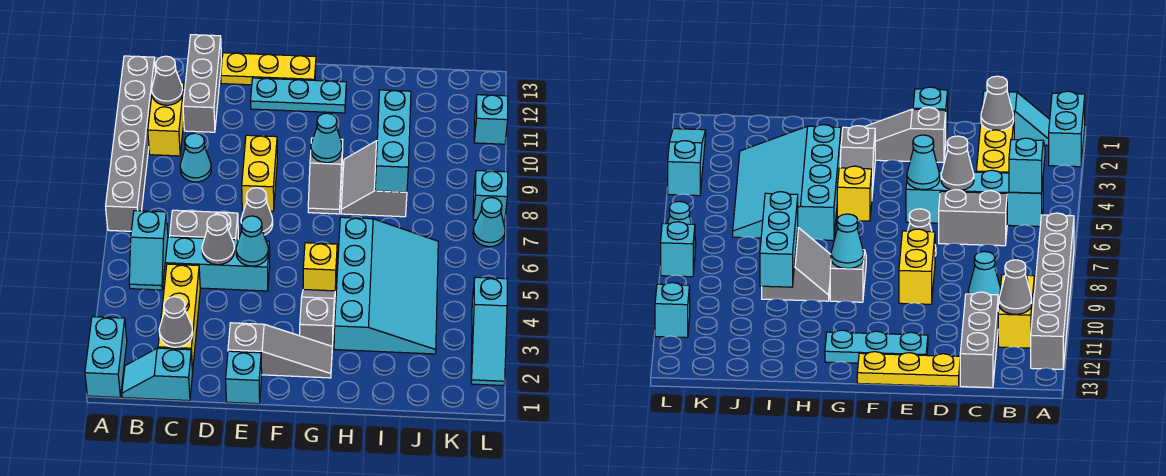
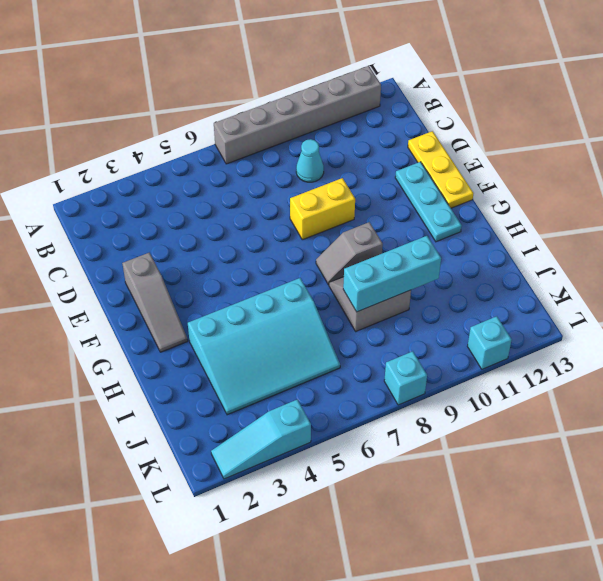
none -> cyan brick A1:A2 level 1
none -> cyan slope B1:C1 level 1 top C
none -> cyan brick B5:E5 level 1
none -> yellow brick B10:B11 level 1

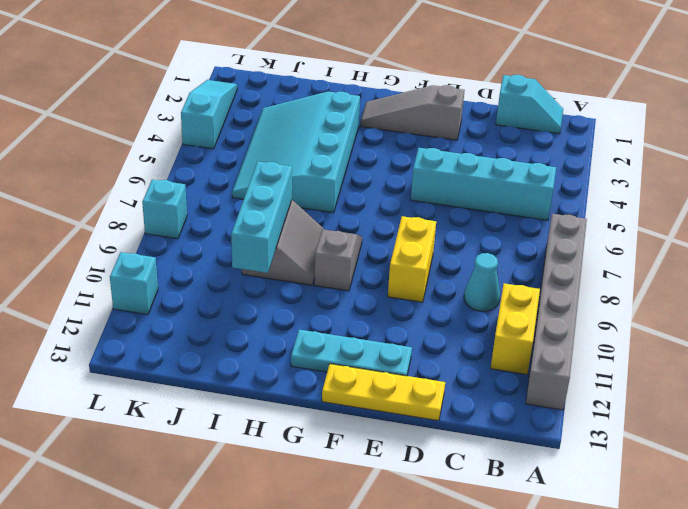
none -> cyan brick A1:A2 level 1
none -> yellow brick C2:C4 level 1
none -> grey brick C6:D6 level 1
none -> grey brick C11:C13 level 1

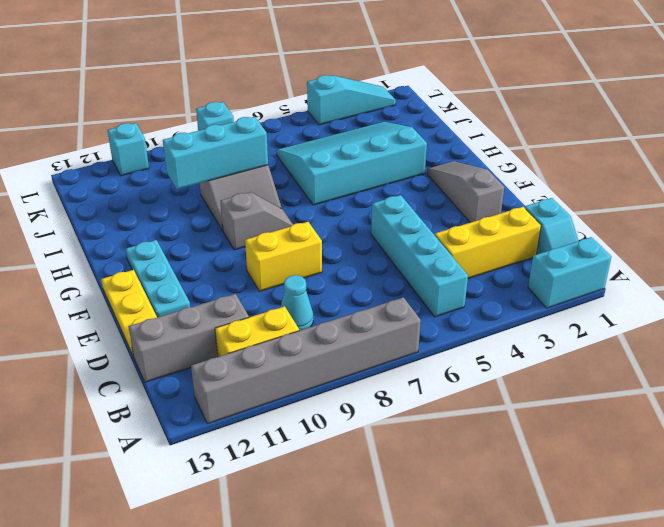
none -> grey brick C6:D6 level 1
none -> cyan brick E1 level 1
none -> grey cone E7 level 1
none -> grey slope G3:G4 level 1 top 3

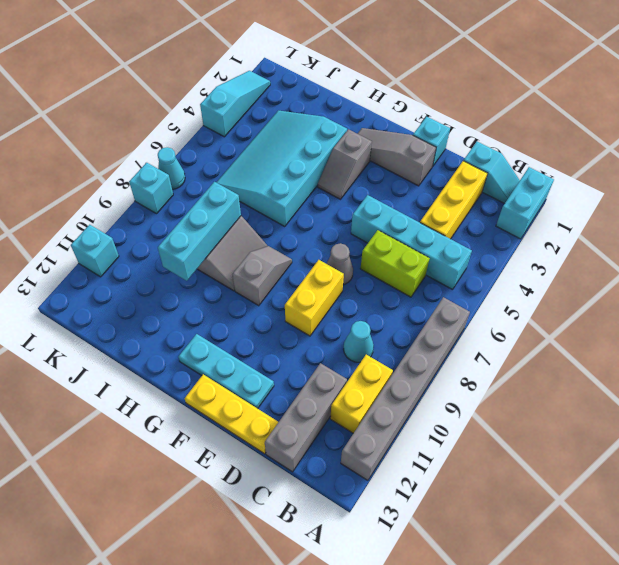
lime brick C6:D6 level 1 -> grey brick C6:D6 level 1
none -> yellow brick G5 level 1
none -> cyan slope B4:B5 level 2 top 5
none -> grey cone B11 level 2
none -> grey cone C2 level 2

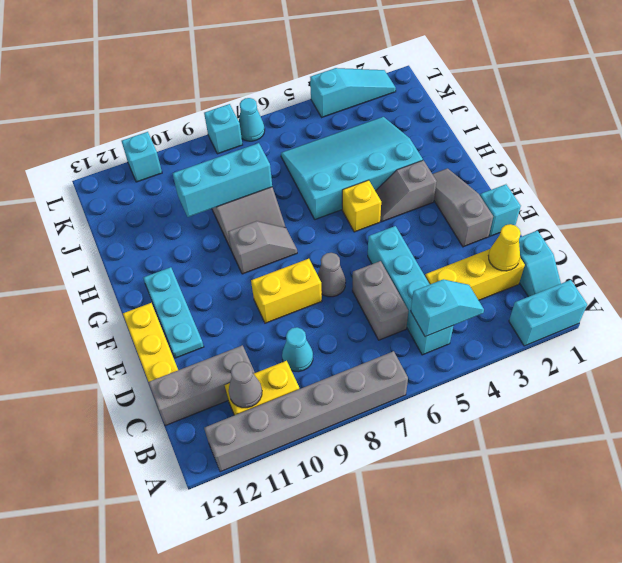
yellow cone C2 level 2 -> grey cone C2 level 2
none -> grey cone D5 level 2
none -> cyan cone E5 level 2
none -> cyan cone G9 level 2

